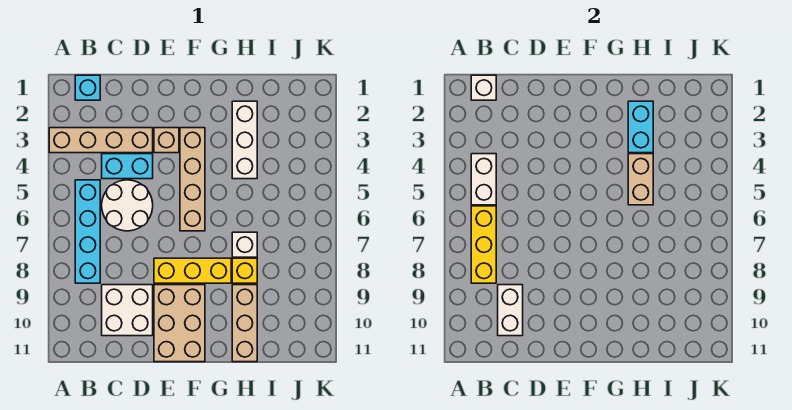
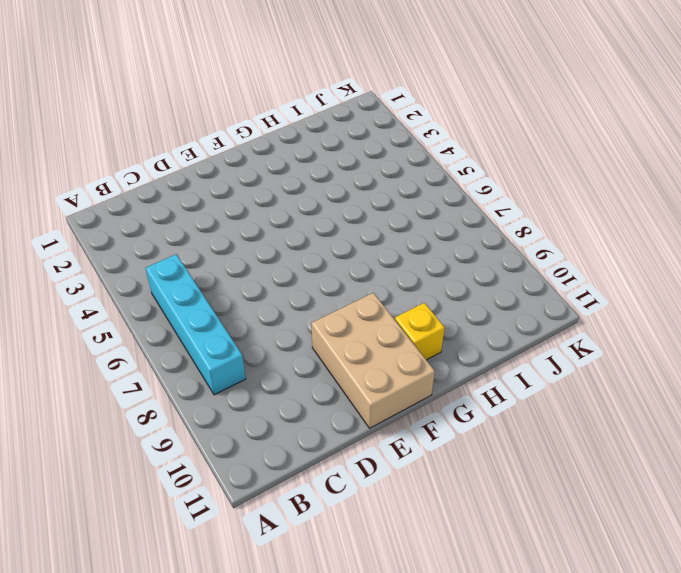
yellow brick G10 level 1 -> yellow brick H8 level 1
none -> tan brick A3:D3 level 1
none -> cyan brick B1 level 1
none -> cyan brick C4:D4 level 1

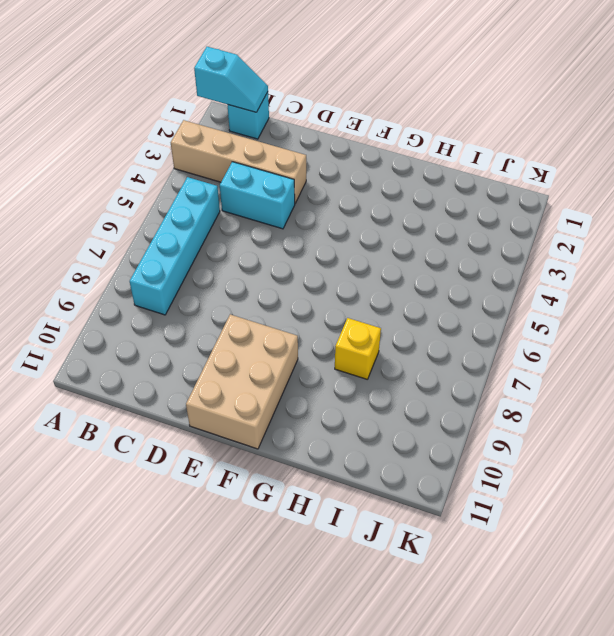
cyan slope A1:B1 level 2 top A -> white brick B1 level 2
none -> white round brick C5:D6 level 1
none -> white brick C9:D10 level 1
none -> tan brick E3 level 1

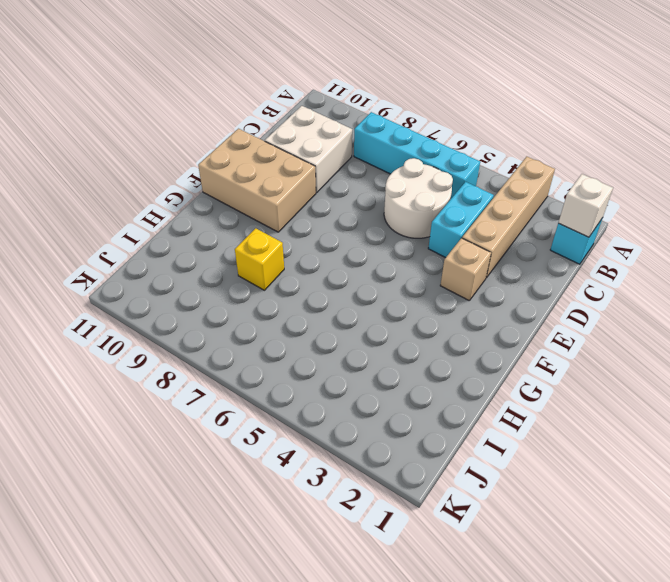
none -> yellow brick E8:G8 level 1
none -> tan brick F3:F6 level 1
none -> white brick H2:H4 level 1

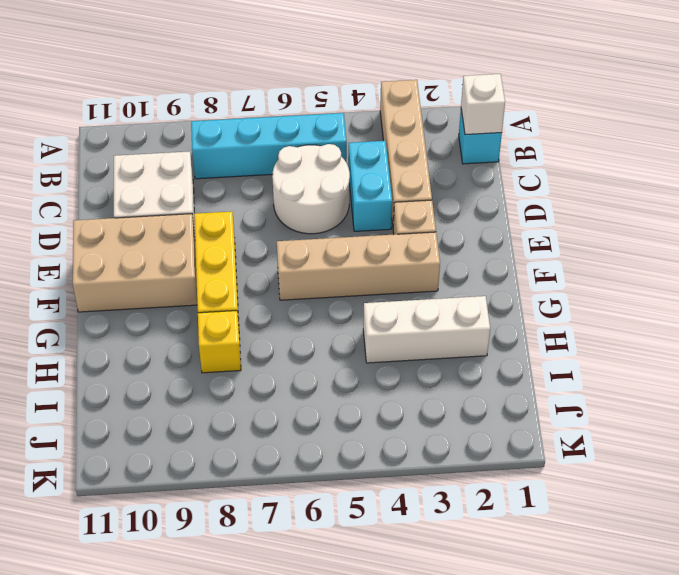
none -> white brick H7 level 1
none -> tan brick H9:H11 level 1
none -> white brick B4:B5 level 2

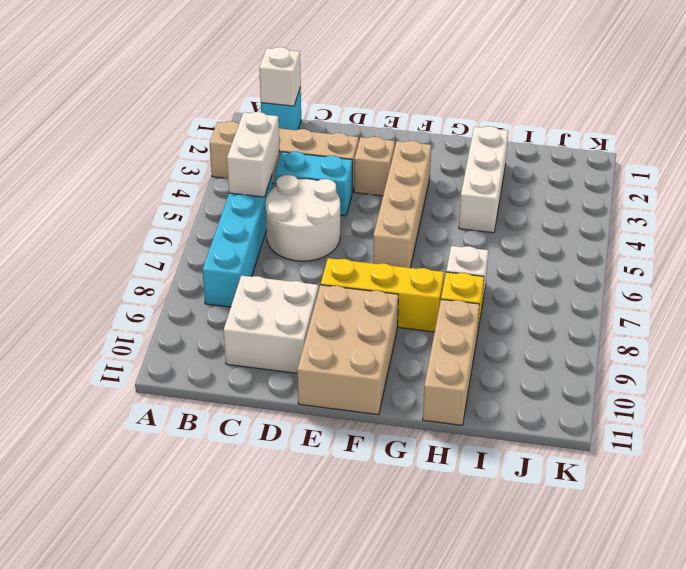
none -> yellow brick B6:B8 level 2
none -> white brick C9:C10 level 2
none -> cyan brick H2:H3 level 2

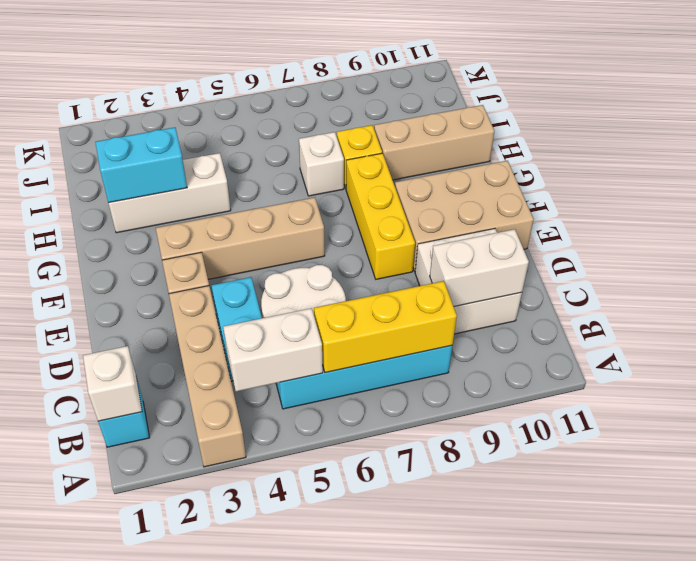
none -> tan brick H4:H5 level 2

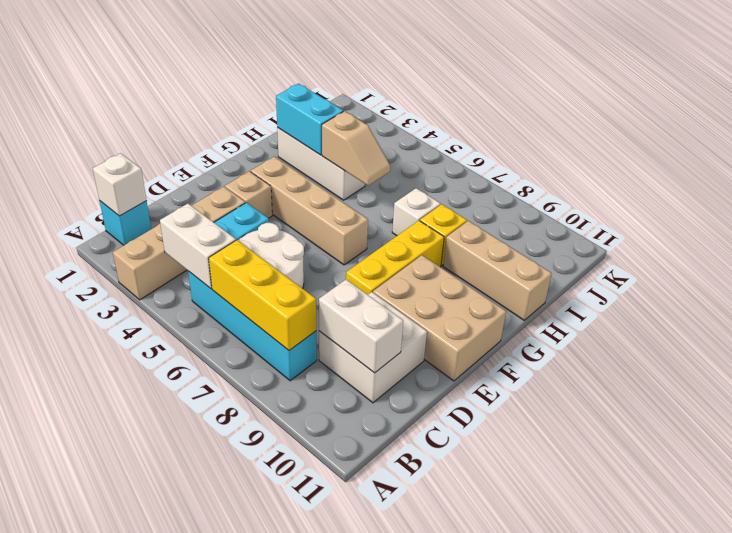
tan slope H4:H5 level 2 top 4 -> tan brick H4:H5 level 2

